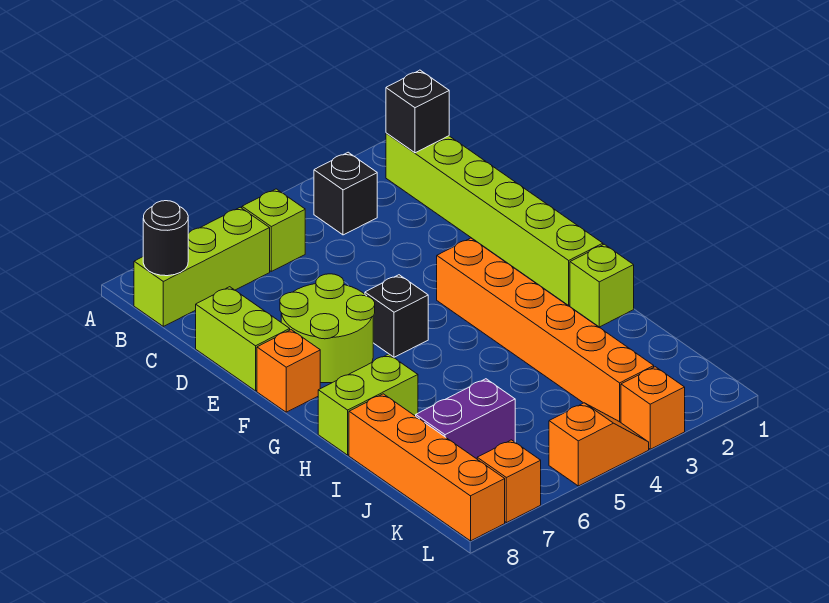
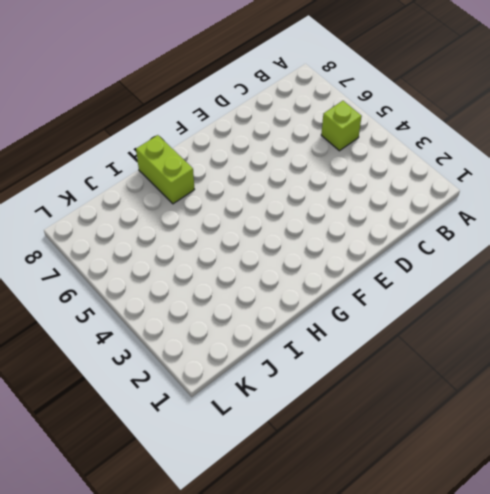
none -> lime brick B1:G1 level 1
none -> black brick B3 level 1
none -> lime brick B6:B8 level 1

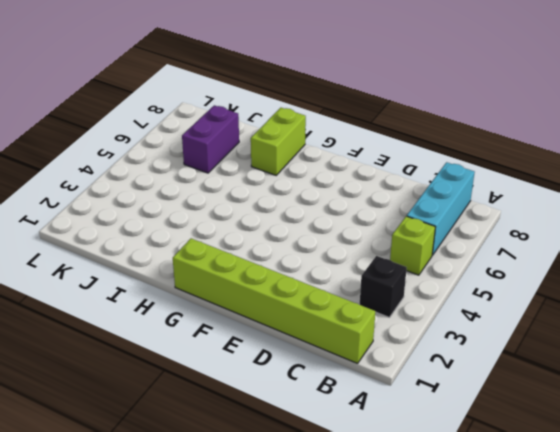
cyan brick B6:B8 level 1 -> lime brick B6:B8 level 1
none -> lime brick D8:E8 level 1
none -> lime round brick E6:F7 level 1
none -> orange brick F3:K3 level 1

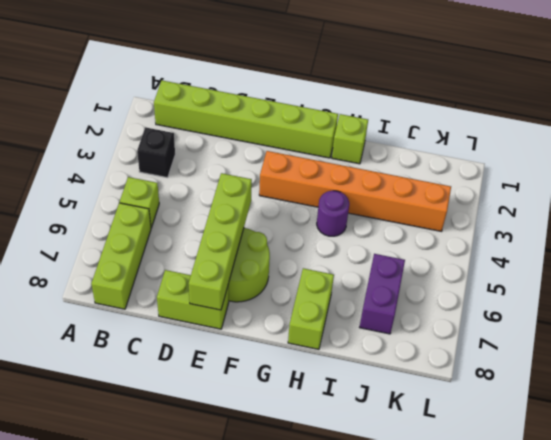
lime brick E5:E8 level 2 -> none
purple round brick H4 level 1 -> none
none -> black brick F5 level 1
none -> orange brick F8 level 1
none -> orange brick I8:L8 level 1

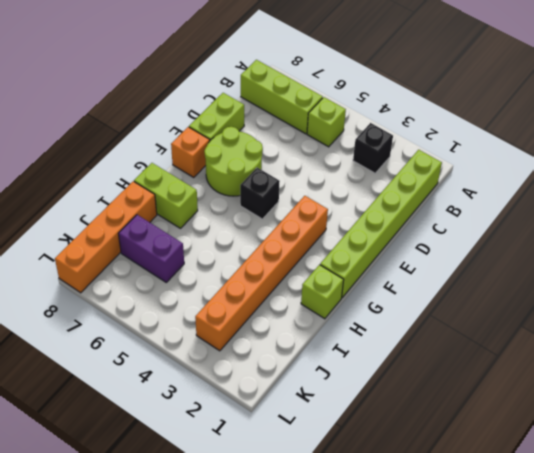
none -> orange brick L3 level 1
none -> orange slope L4:L5 level 1 top 5
none -> orange brick L7 level 1

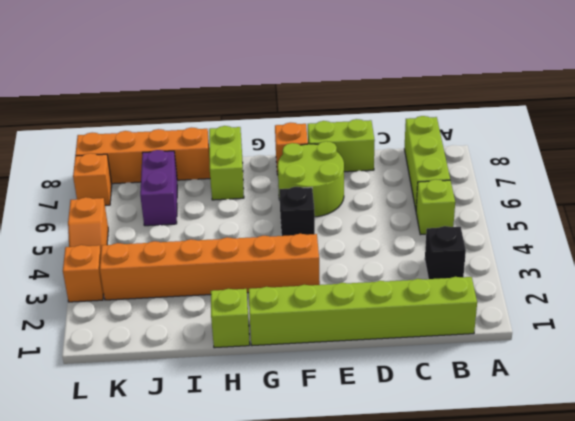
none -> black brick B1 level 2
none -> black round brick B8 level 2

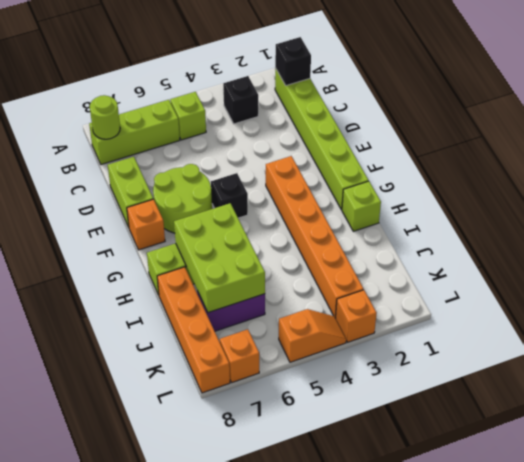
lime round brick B8 level 2 -> black round brick B8 level 2
lime brick H6:J7 level 2 -> none

